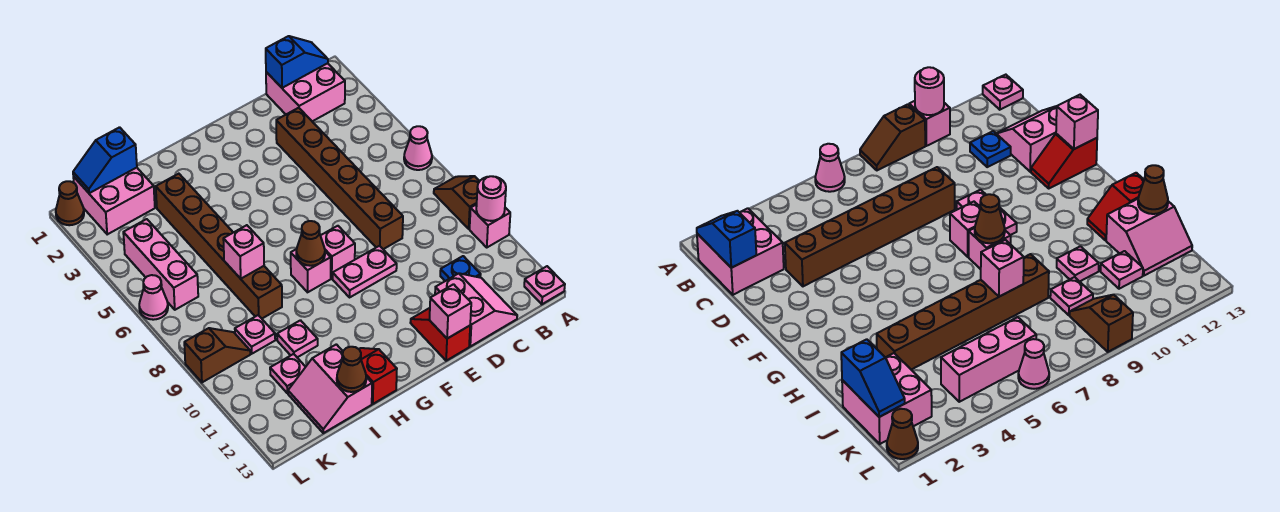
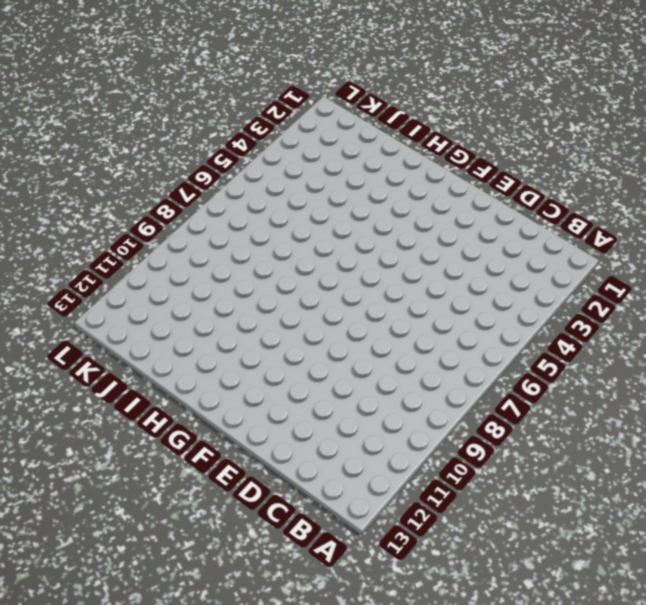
none -> pink cone A6 level 1
none -> brown slope A8:A9 level 1 top 9
none -> pink brick A10 level 1
none -> pink plate A13 level 1

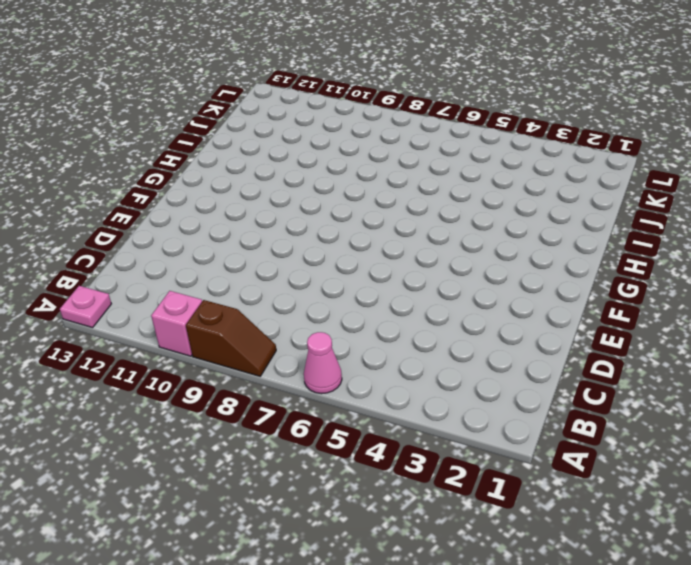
none -> pink brick B1:C2 level 1
none -> blue plate C11 level 1
none -> pink slope C12:D13 level 1 top D
none -> brown brick D3:D8 level 1

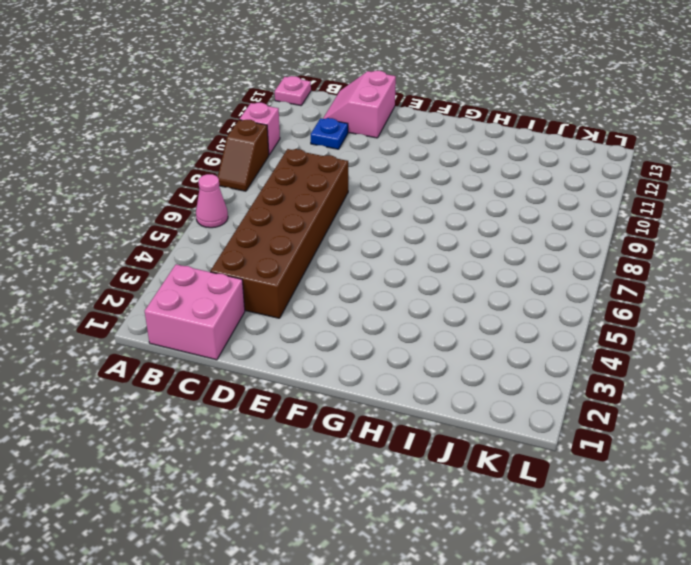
brown brick C3:D8 level 1 -> brown brick D3:D8 level 1
none -> pink plate E9:F9 level 1
none -> red slope E12:E13 level 1 top 13
none -> pink brick F8 level 1
none -> pink brick G8 level 1

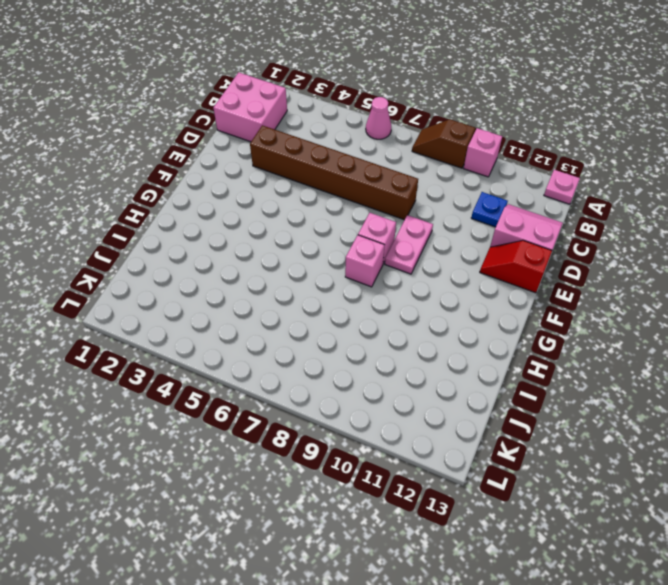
none -> red slope H12:H13 level 1 top 13
none -> brown brick I3:I8 level 1
none -> pink plate I10 level 1
none -> pink slope I12:J13 level 1 top I

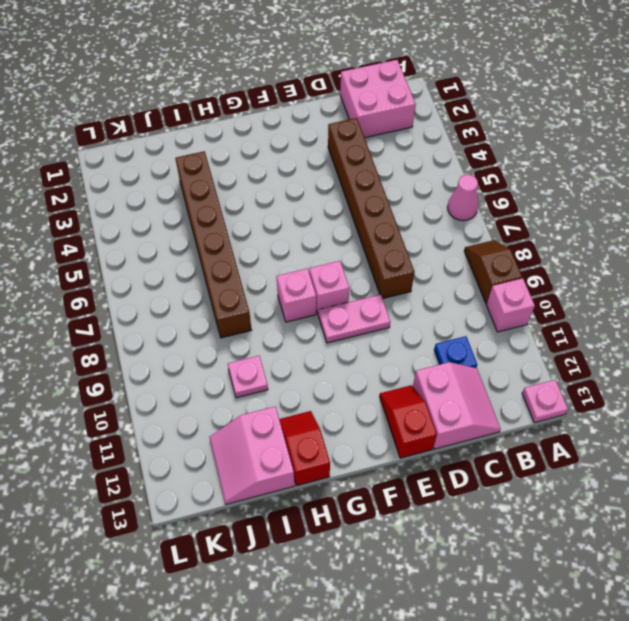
none -> pink brick J1:K2 level 1
none -> pink plate J9 level 1
none -> pink plate J11 level 1
none -> pink brick K4:K6 level 1

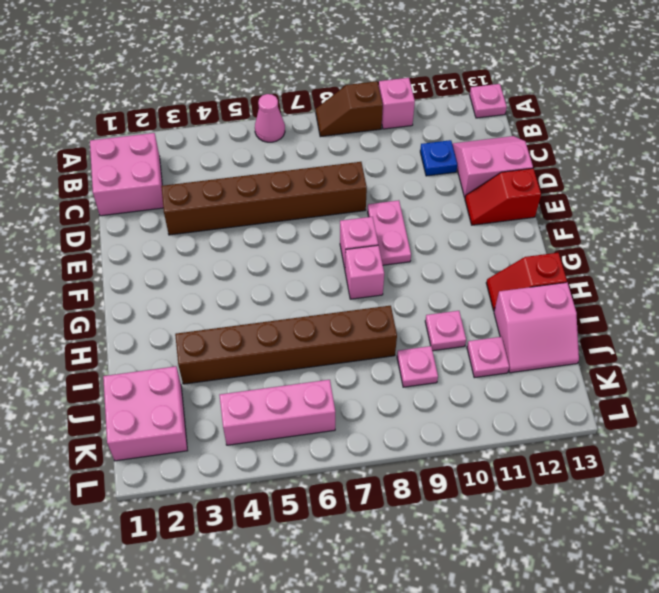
none -> brown slope K9:L9 level 1 top L
none -> brown cone L1 level 1
none -> pink cone L6 level 1
none -> pink round brick A10 level 2

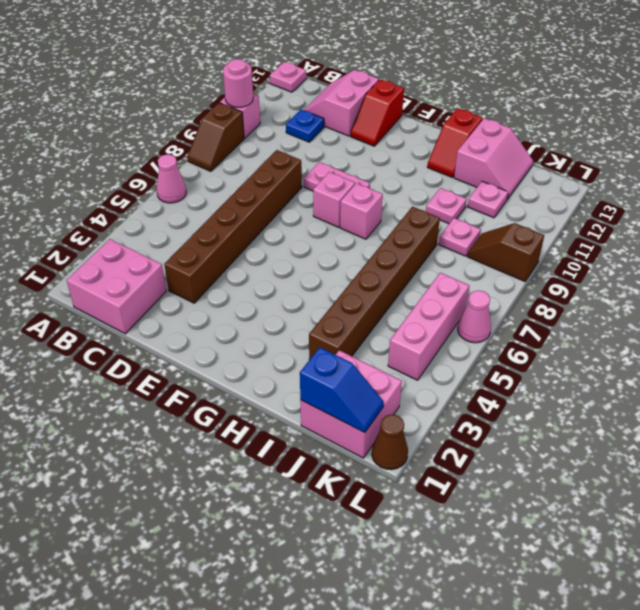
none -> blue slope B1:C1 level 2 top C
none -> pink brick E13 level 2
none -> brown cone G8 level 2
none -> pink brick I7 level 2

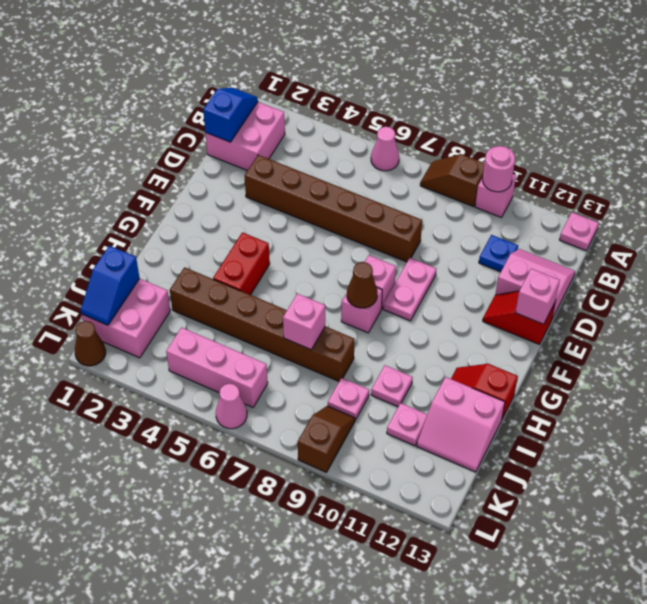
red brick G4:H4 level 1 -> none
none -> brown cone I13 level 2

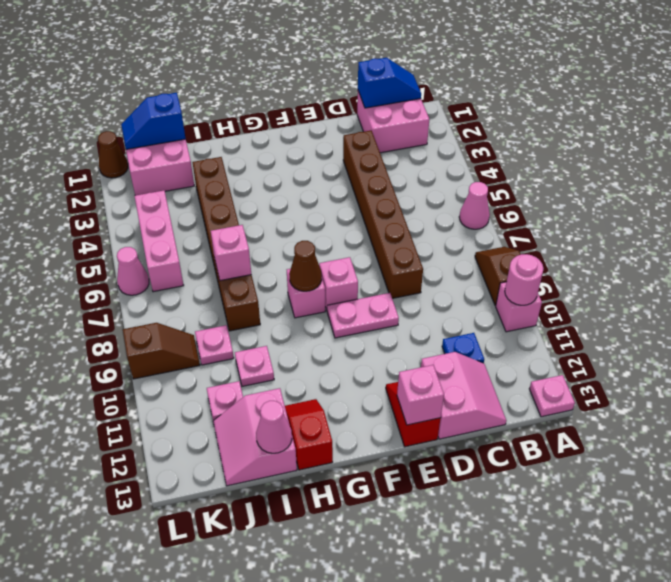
pink cone I13 level 2 -> brown cone I13 level 2

